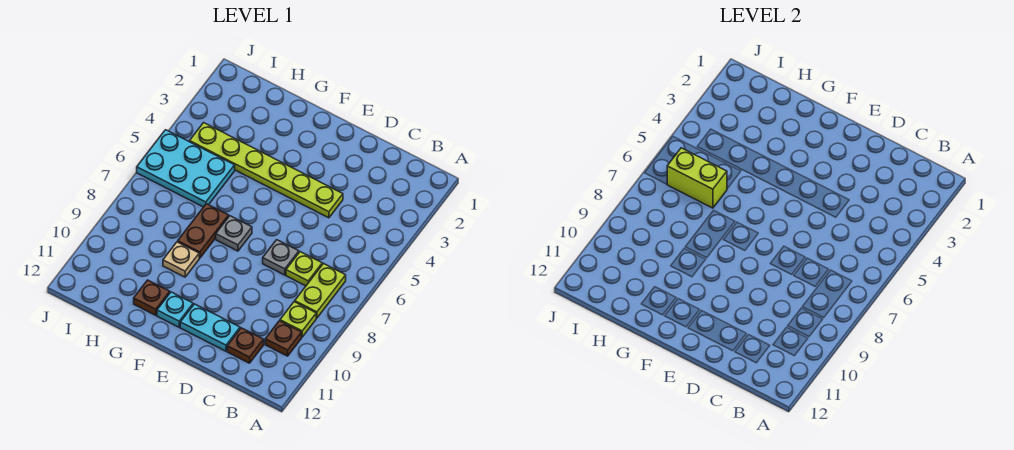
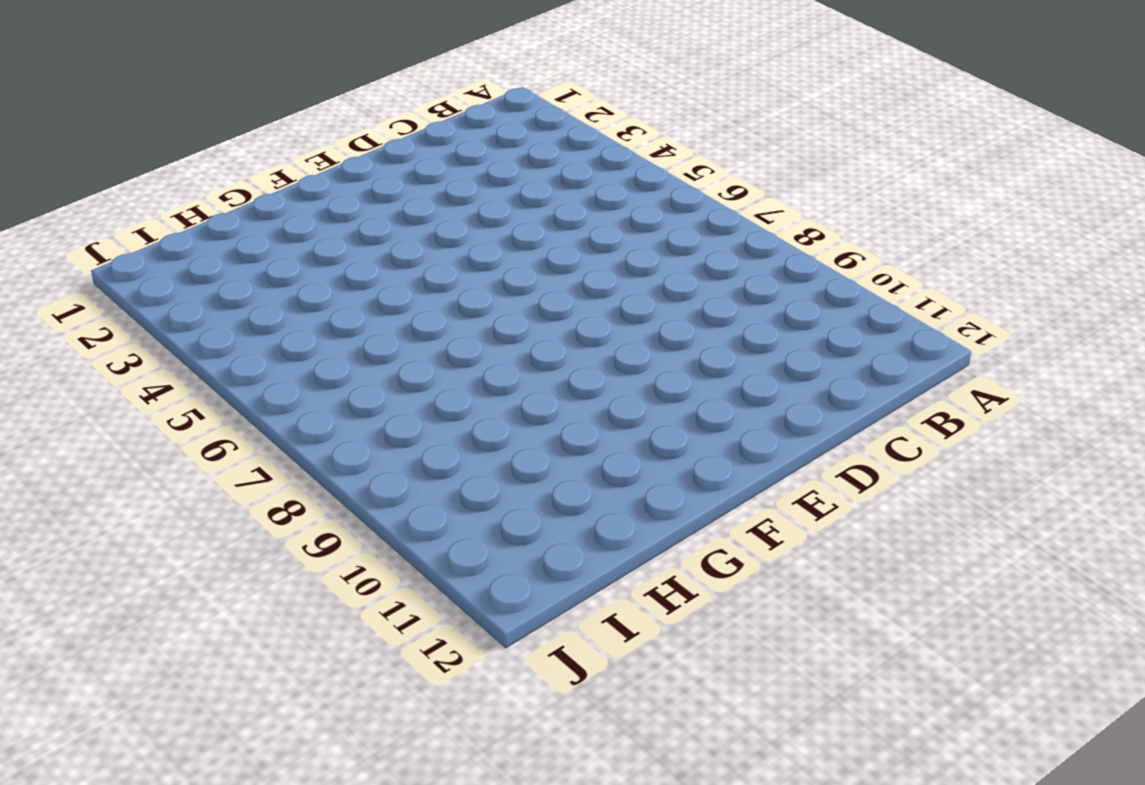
none -> lime plate B7:B8 level 1
none -> lime plate B9 level 1
none -> brown plate B10 level 1

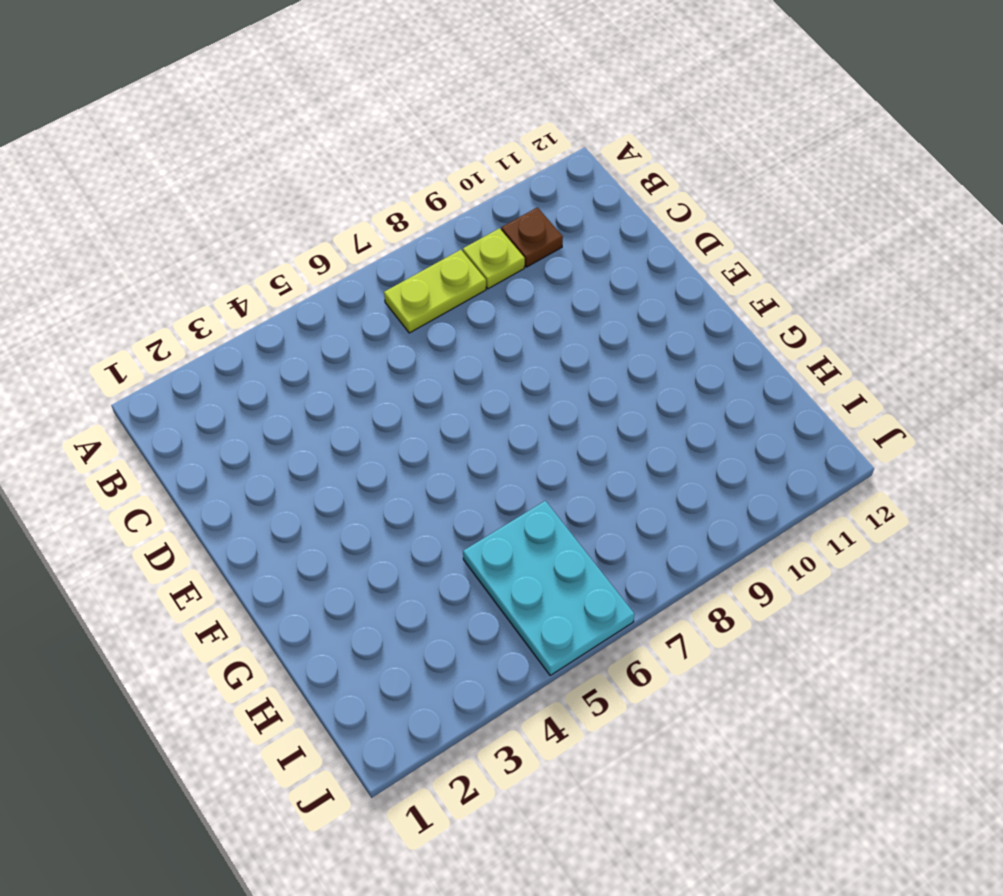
none -> lime plate C7 level 1
none -> brown plate C11 level 1
none -> lime plate D4:I4 level 1

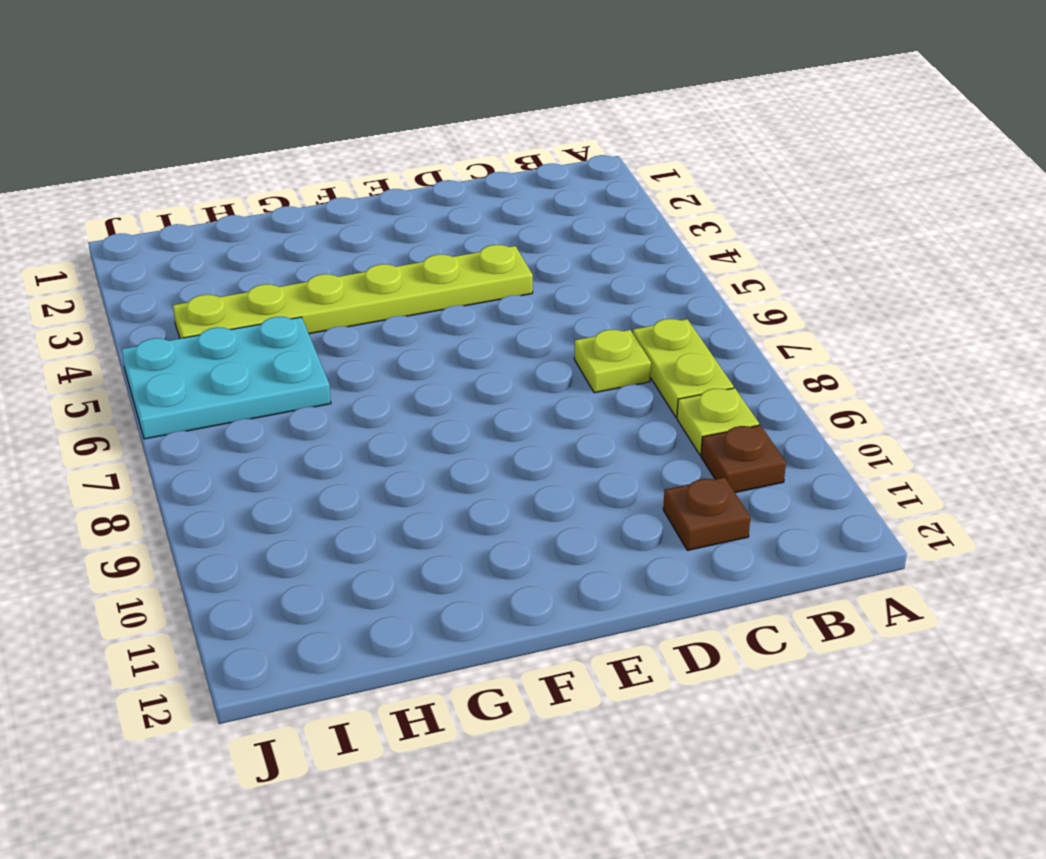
none -> grey plate D7 level 1
none -> cyan plate D11:E11 level 1
none -> grey plate F7 level 1

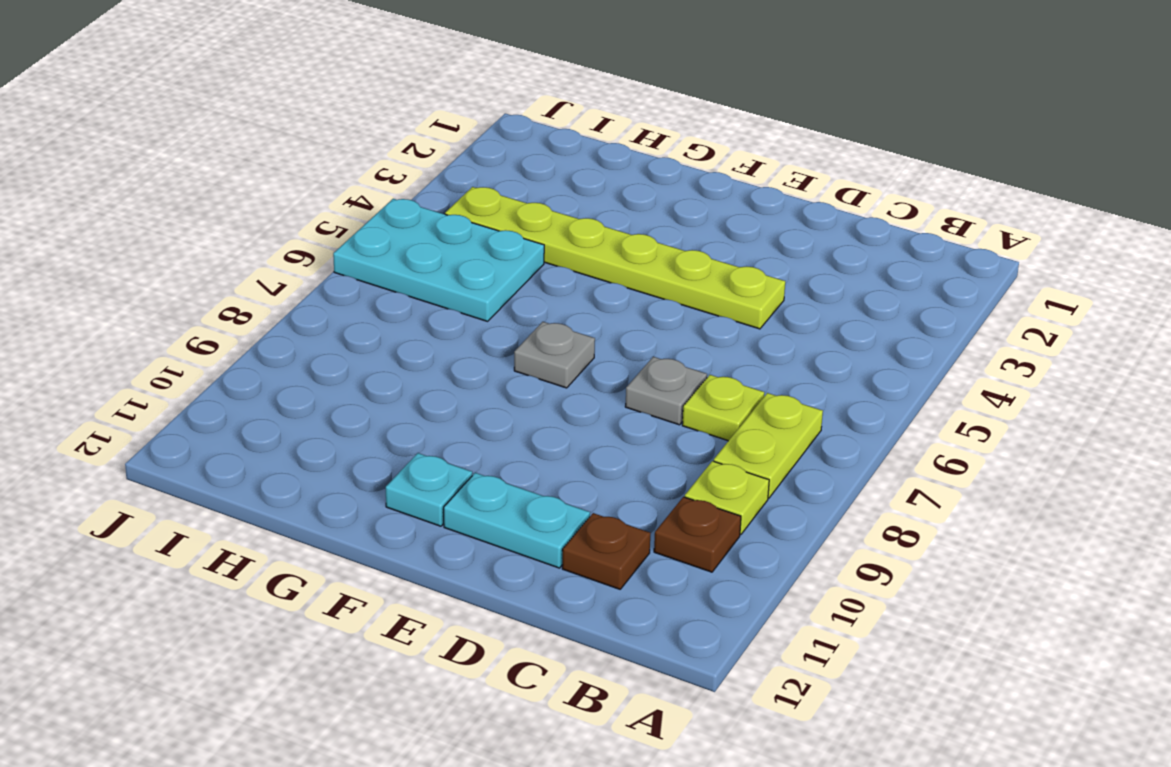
none -> brown plate G7:G8 level 1
none -> tan plate G9 level 1
none -> brown plate G11 level 1

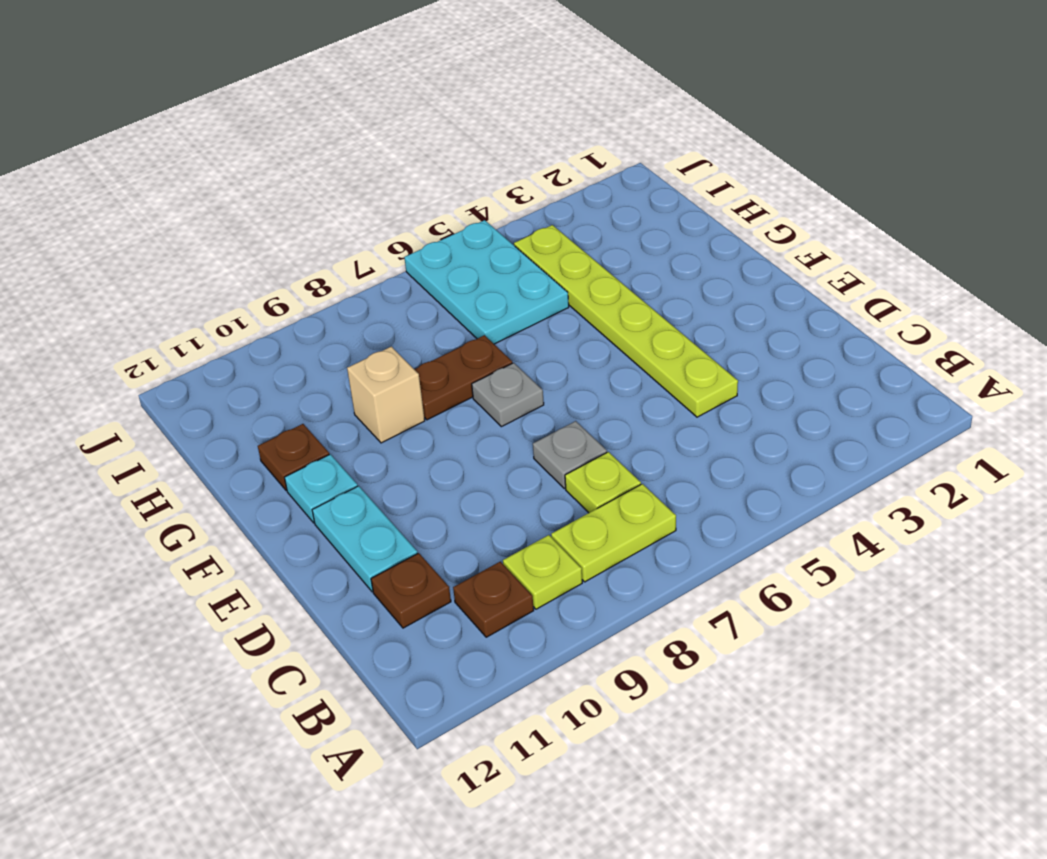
tan brick G9 level 1 -> tan plate G9 level 1
none -> lime brick H6:I6 level 2

